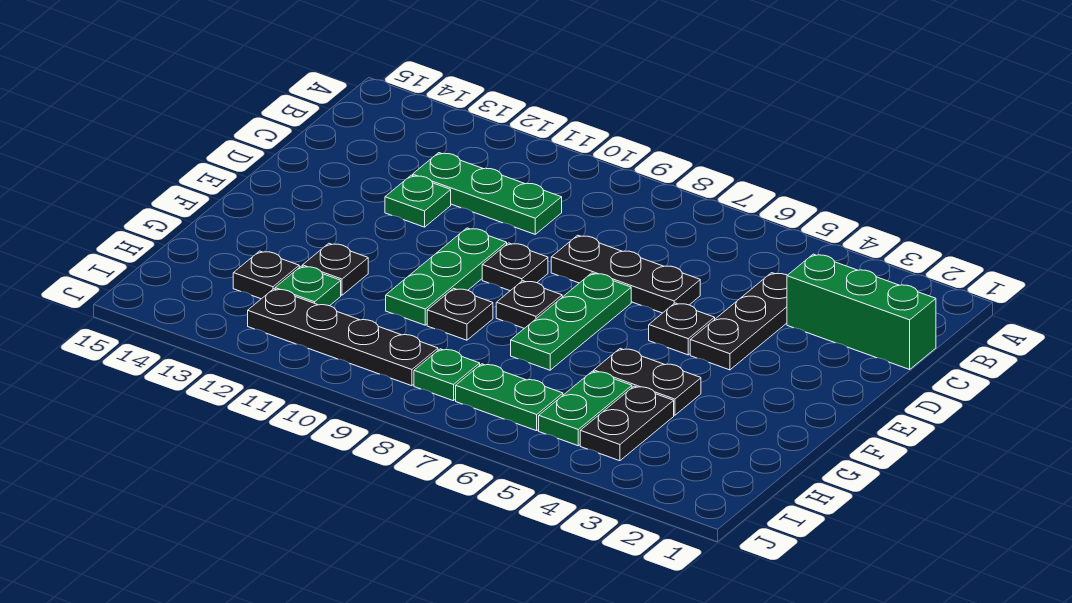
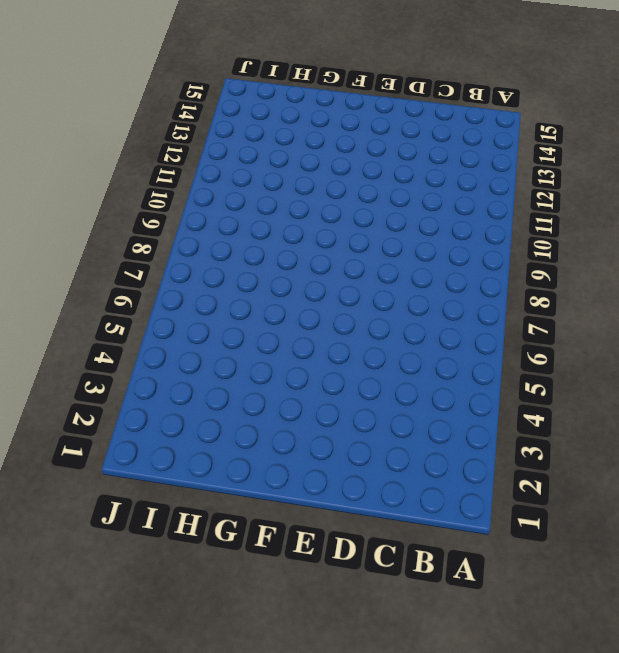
none -> green brick C1:C3 level 1
none -> black plate C4:E4 level 1
none -> green plate C10:C12 level 1

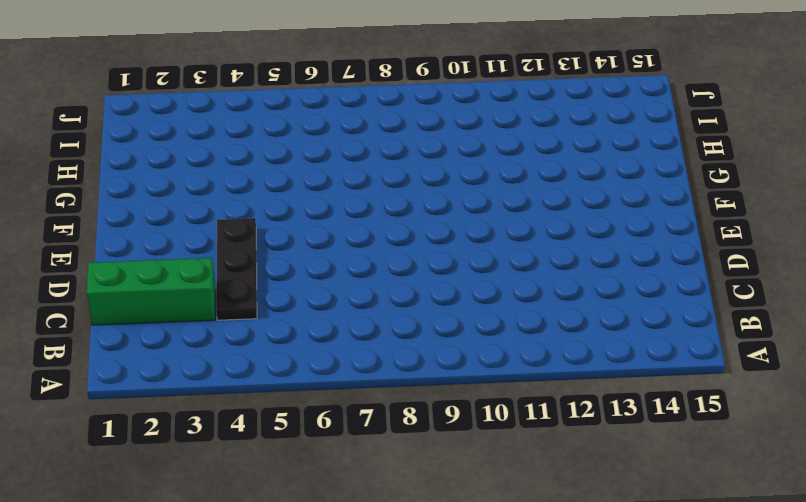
none -> green plate C10:C12 level 1
none -> black plate D6:D8 level 1
none -> green plate D12 level 1

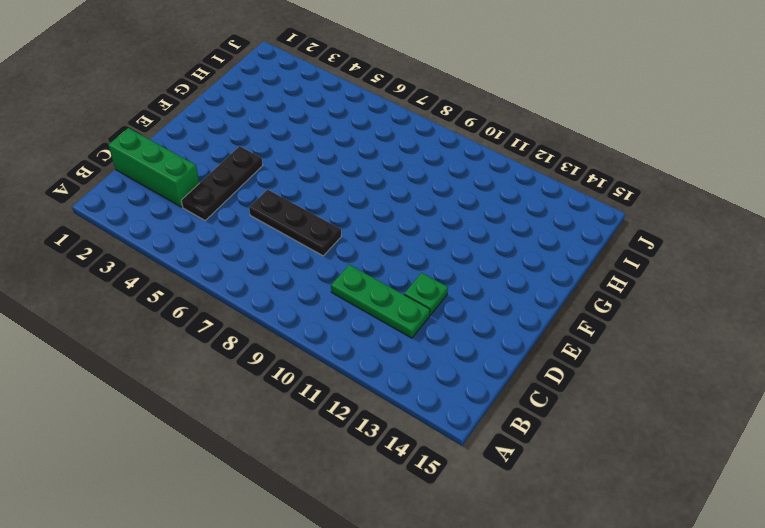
none -> black plate E5 level 1
none -> green plate E7:G7 level 1
none -> black plate E9 level 1

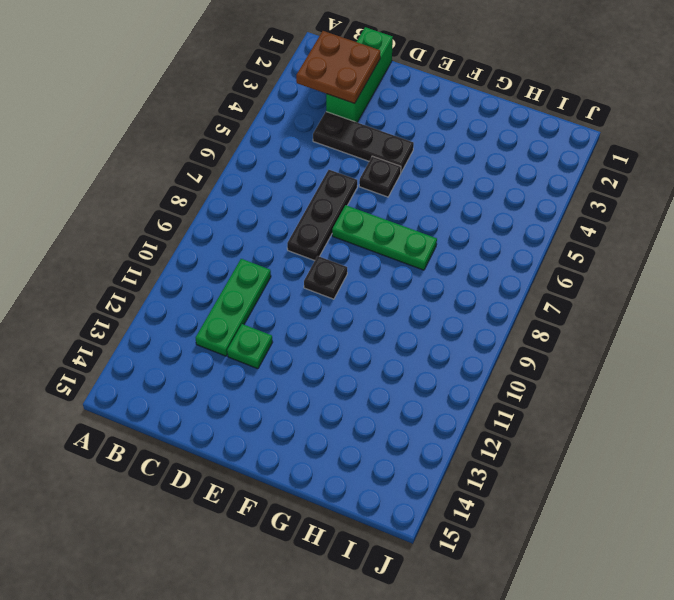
brown plate B2:C3 level 2 -> none
none -> green plate E10:G10 level 1
none -> black plate F8 level 1
none -> black plate G4:G5 level 1

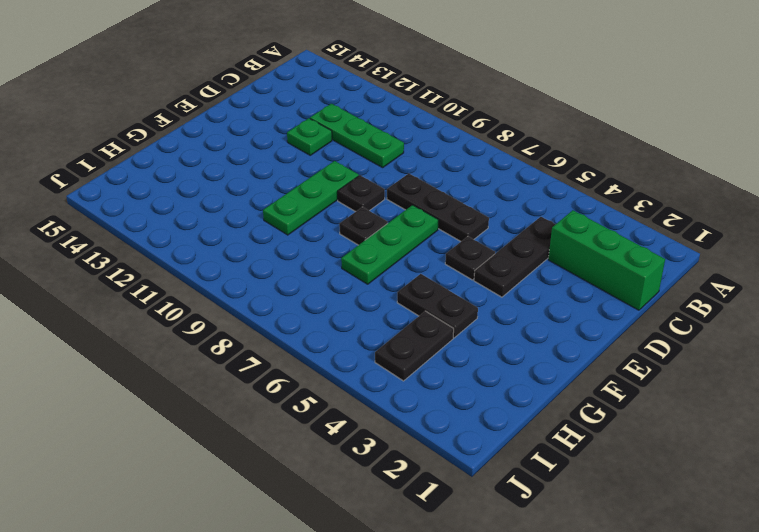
none -> black plate G9 level 1
none -> black plate G12 level 1
none -> green plate H5:I5 level 1

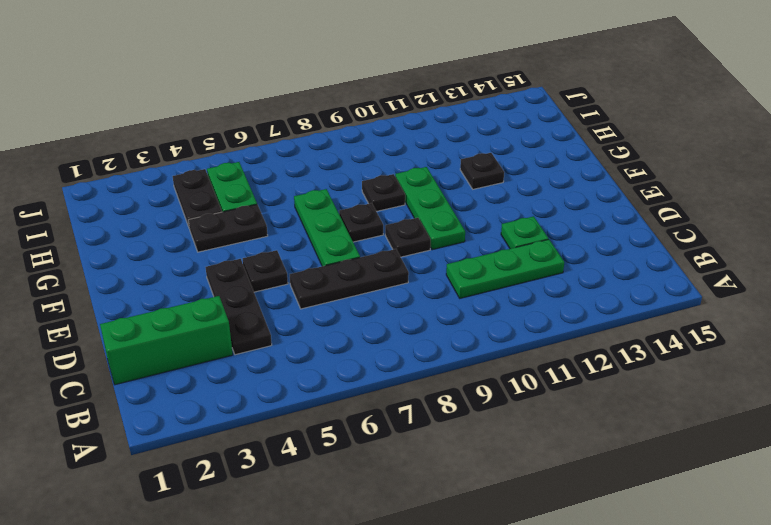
none -> green plate H12 level 1
none -> black plate H13 level 1
none -> green plate I6:I7 level 1

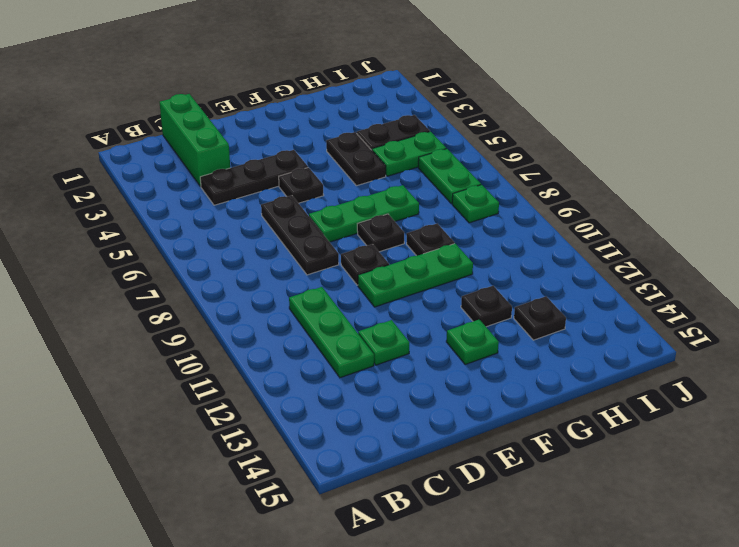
green plate F13 level 1 -> green plate H12 level 1
none -> black plate I9:I12 level 1

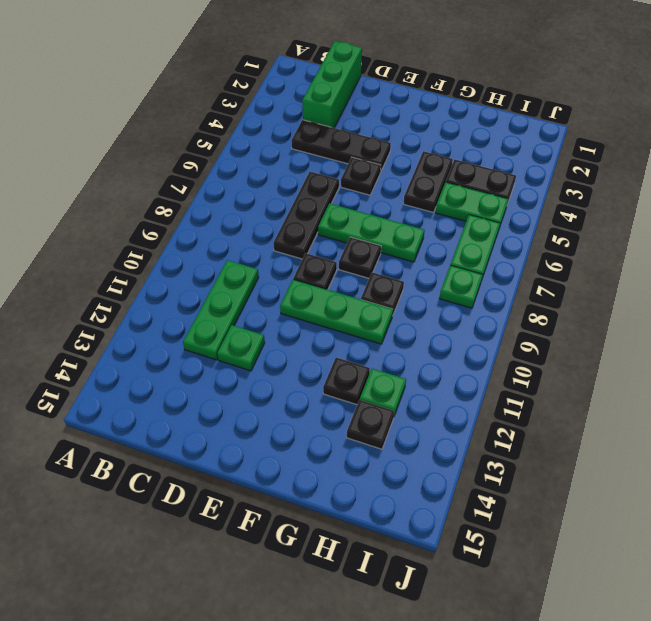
none -> black plate I9:I12 level 1

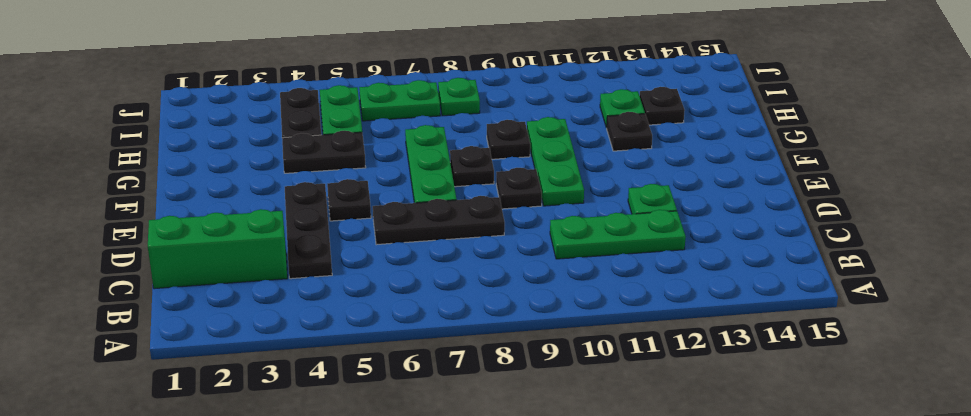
none -> black plate I9:I12 level 1

